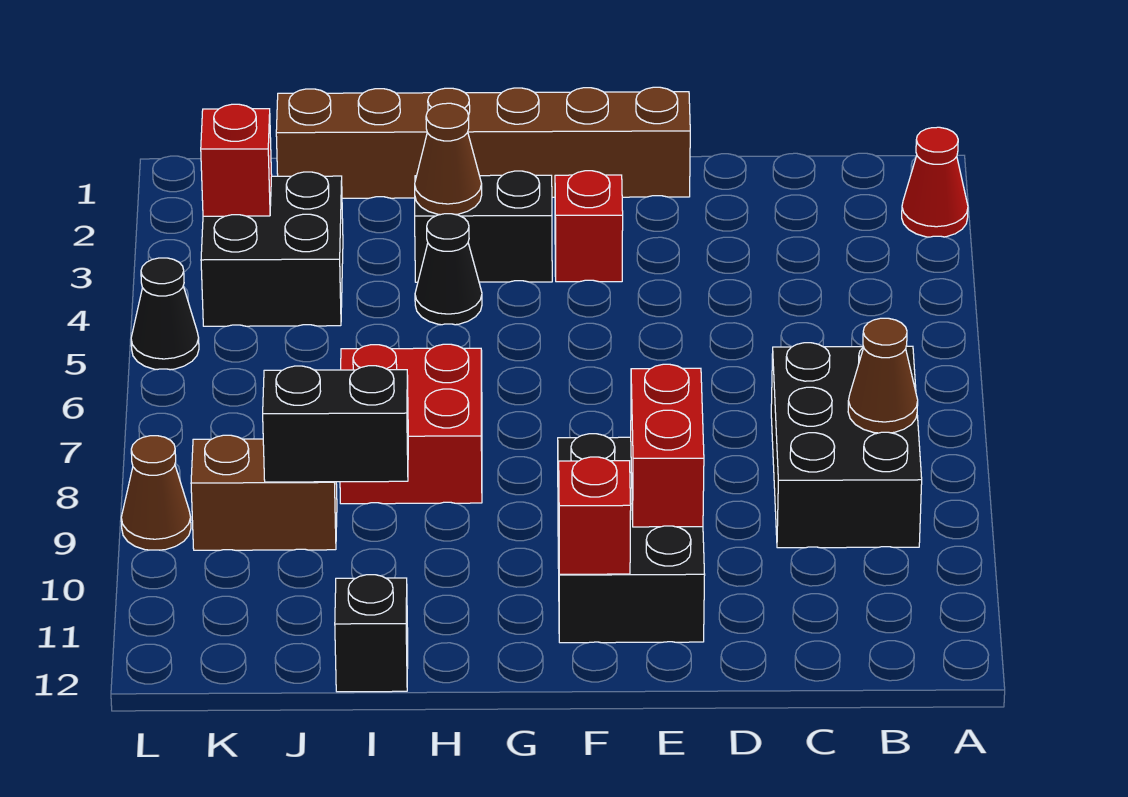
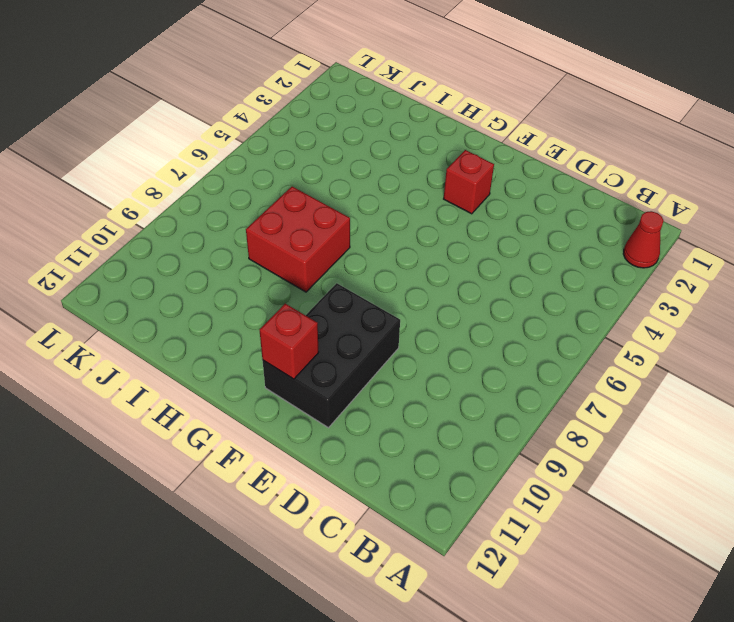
none -> black brick B7:C9 level 1
none -> brown brick E1:J1 level 1
none -> black brick G3:H3 level 1

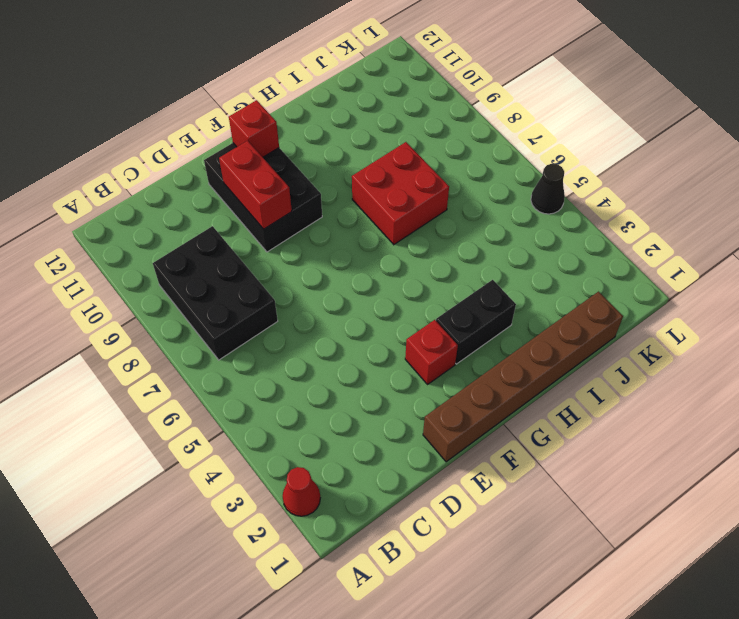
none -> black cone H4 level 1
none -> black brick I12 level 1
none -> black brick J3:K4 level 1

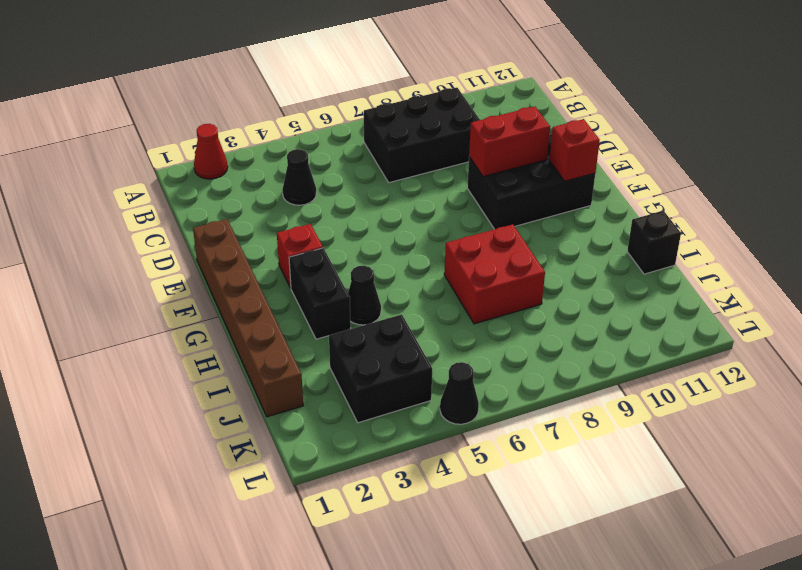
black cone C4 level 1 -> none
none -> brown brick J9:K9 level 1
none -> brown cone L9 level 1
none -> brown cone B8 level 2

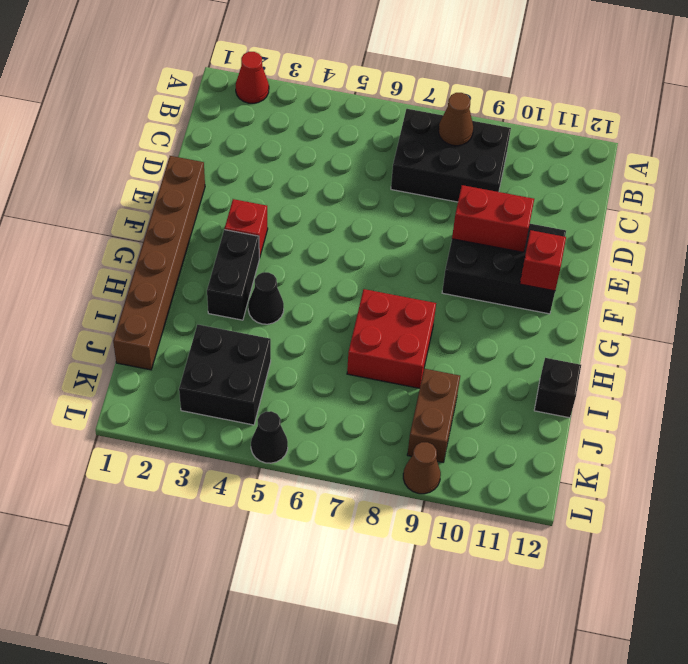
none -> brown cone H3 level 2
none -> black brick I9:J9 level 2
none -> red brick K3 level 2

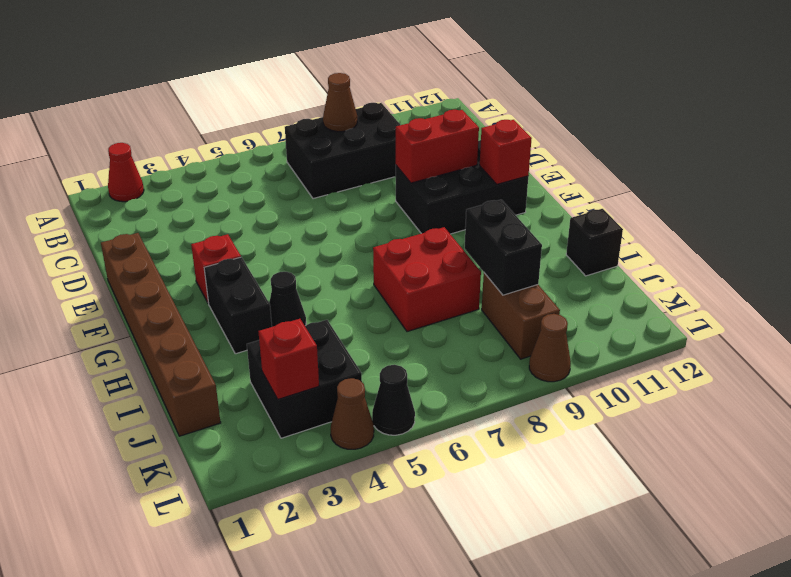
brown cone L4 level 1 -> brown cone H3 level 2

